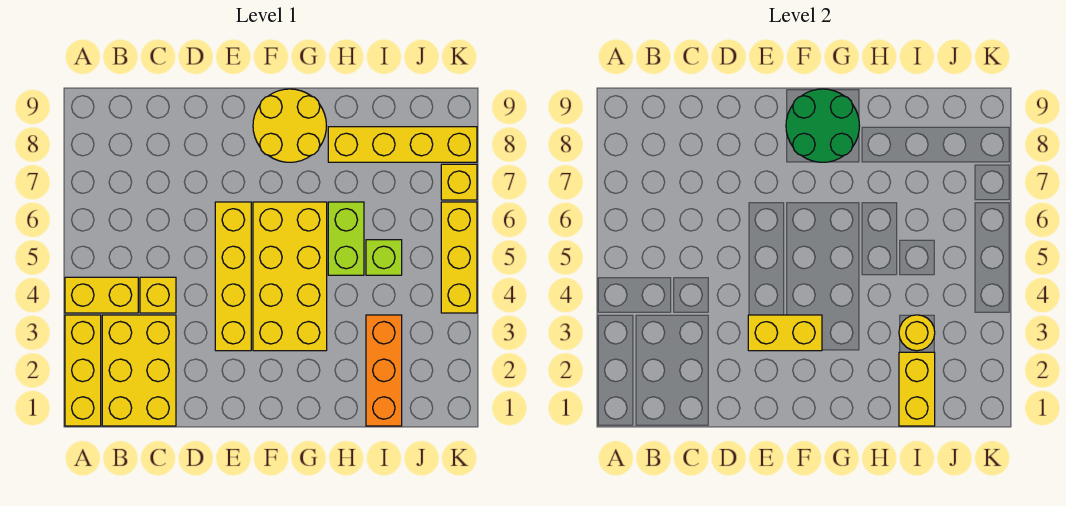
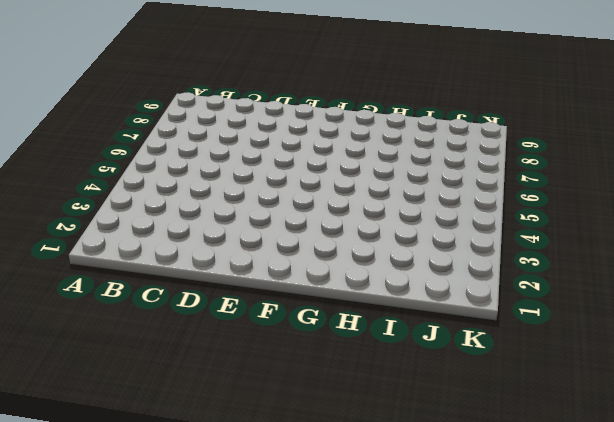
none -> yellow brick A1:A3 level 1
none -> yellow brick A4:B4 level 1
none -> yellow brick B1:C3 level 1

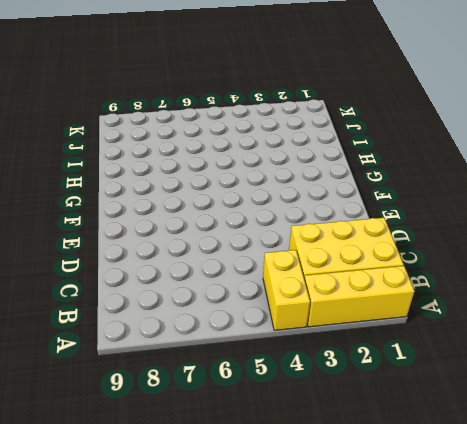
none -> yellow brick C4 level 1
none -> yellow brick E3:E6 level 1
none -> yellow brick F3:G6 level 1

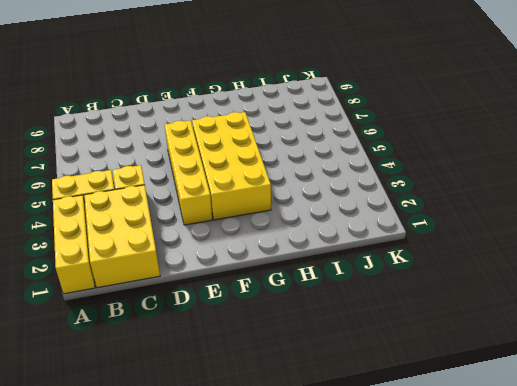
none -> yellow round brick F8:G9 level 1
none -> lime brick H5:H6 level 1
none -> yellow brick H8:K8 level 1

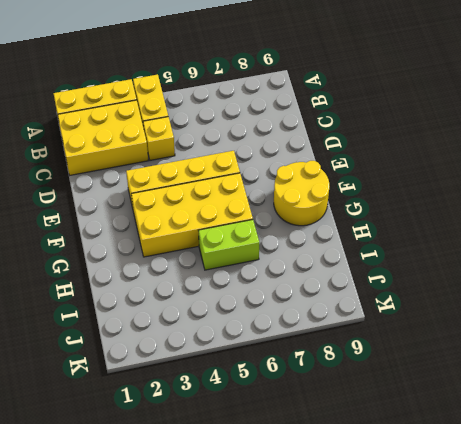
none -> yellow brick H8:K8 level 1
none -> orange brick I1:I3 level 1
none -> lime brick I5 level 1

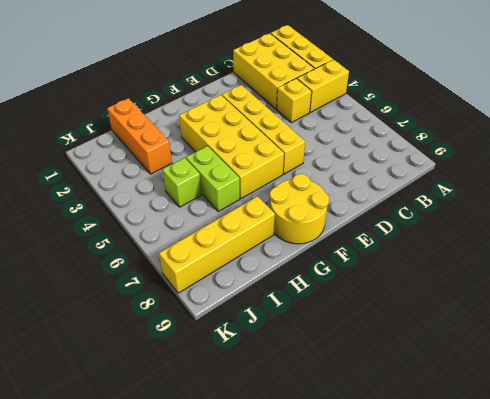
none -> yellow brick K4:K6 level 1
none -> yellow brick K7 level 1
none -> yellow brick E3:F3 level 2

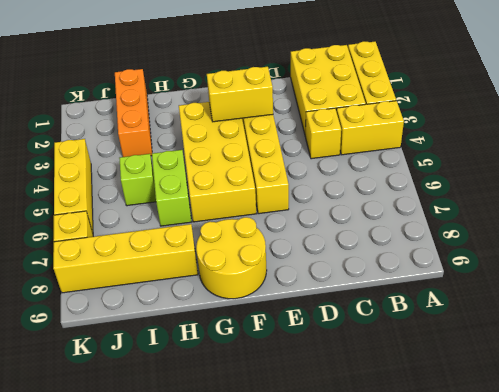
none -> green round brick F8:G9 level 2
none -> yellow brick I1:I2 level 2
none -> yellow round brick I3 level 2

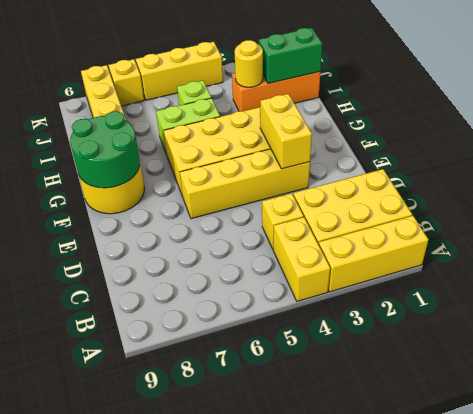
green brick I1:I2 level 2 -> yellow brick I1:I2 level 2

